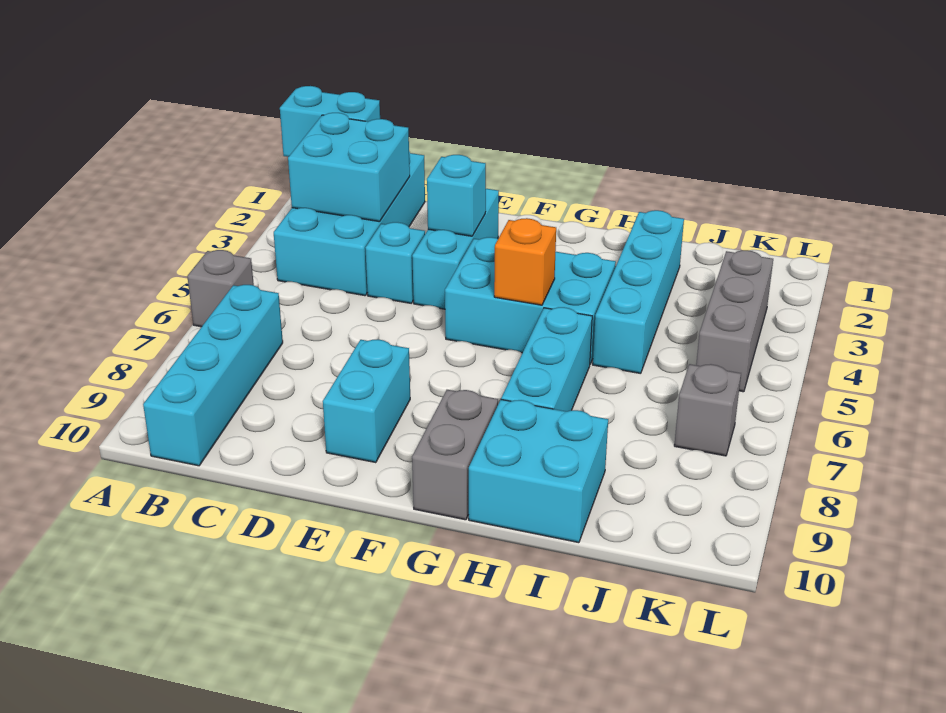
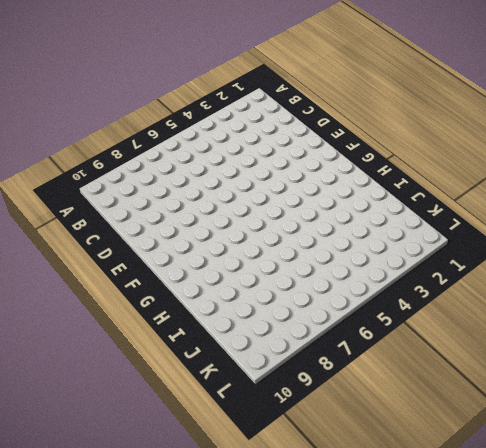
none -> grey brick A6 level 1
none -> cyan brick B1:C4 level 1
none -> cyan brick B7:B10 level 1

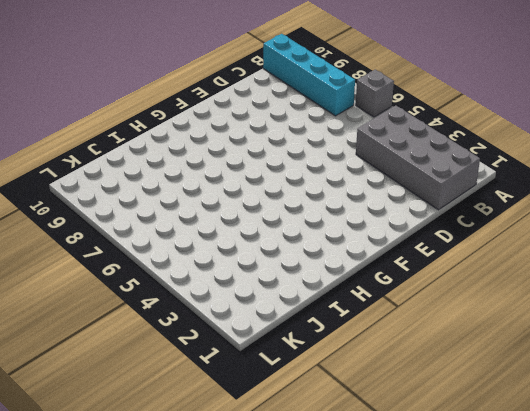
grey brick B1:C4 level 1 -> cyan brick B1:C4 level 1
none -> cyan brick D4 level 1
none -> cyan brick E2:E4 level 1
none -> cyan brick E8:E9 level 1

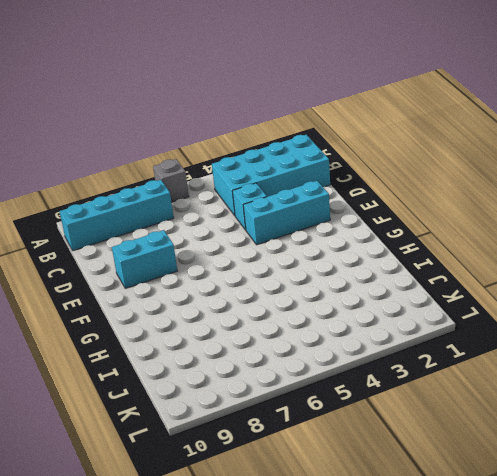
none -> cyan brick F4:H5 level 1
none -> grey brick G9:G10 level 1
none -> cyan brick H6:H8 level 1

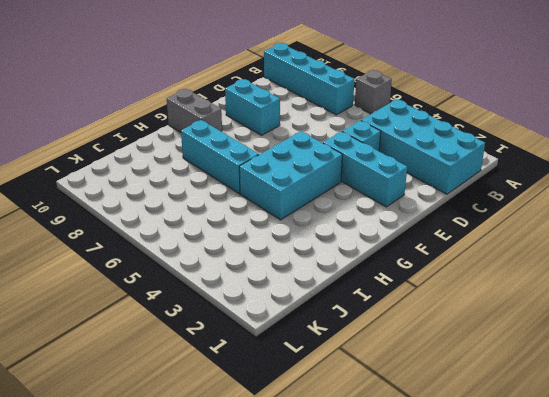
none -> cyan brick H9:I10 level 1
none -> cyan brick I2:I5 level 1
none -> grey brick K3:K5 level 1

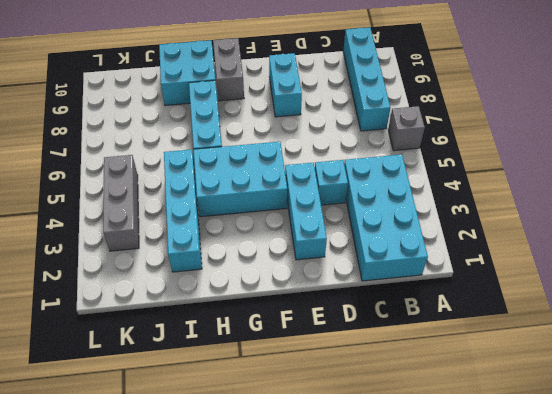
none -> grey brick K7 level 1
none -> cyan brick A1:B1 level 2
none -> cyan brick B2:C3 level 2

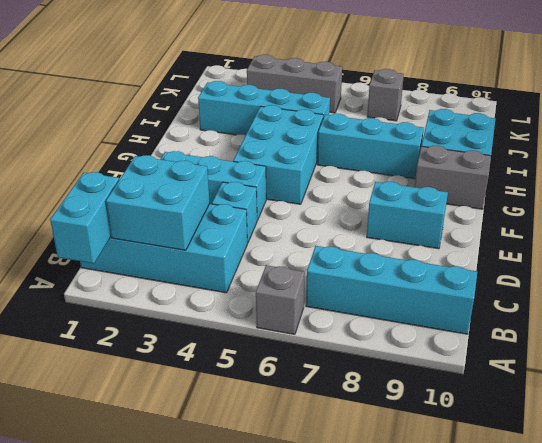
none -> cyan brick E3 level 2
none -> orange brick G5 level 2

